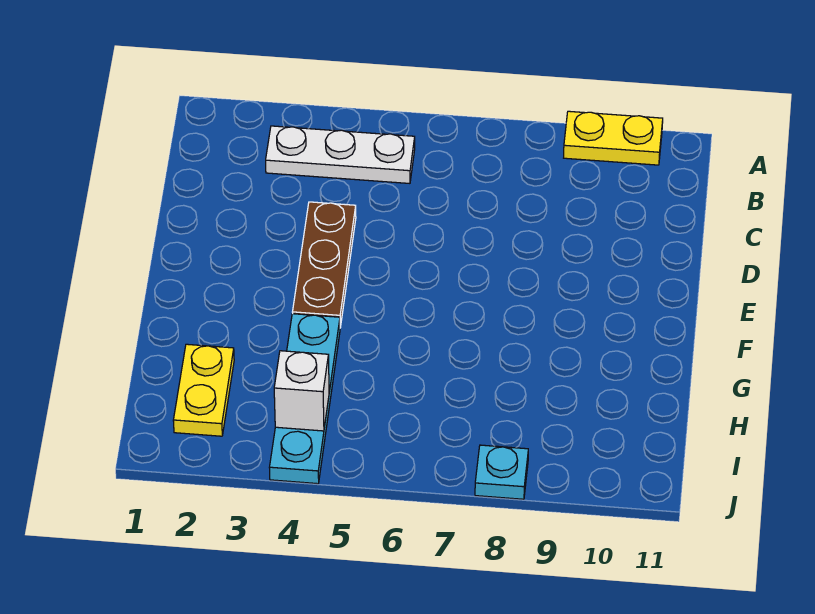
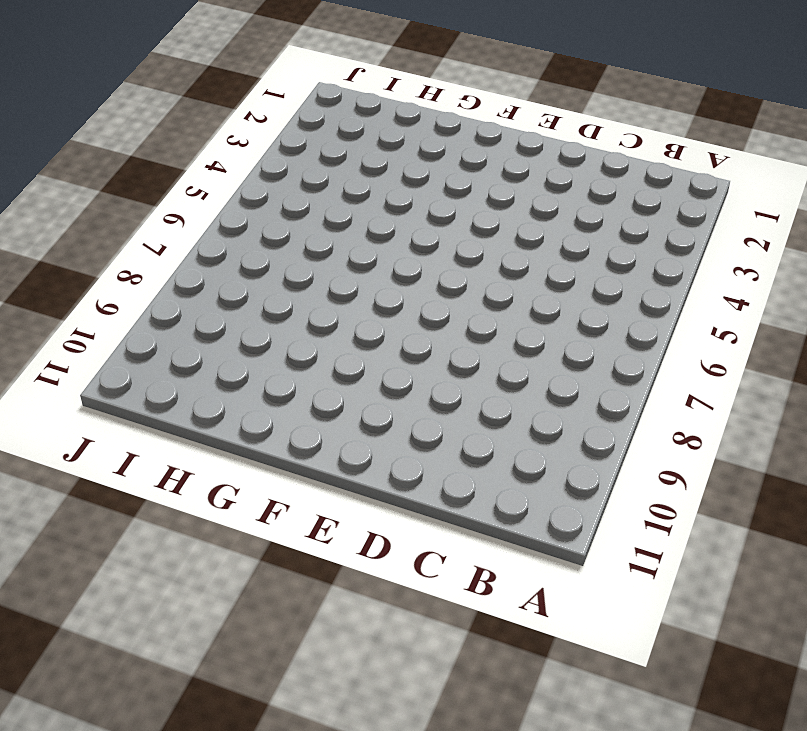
none -> yellow plate A9:A10 level 1
none -> white plate B3:B5 level 1

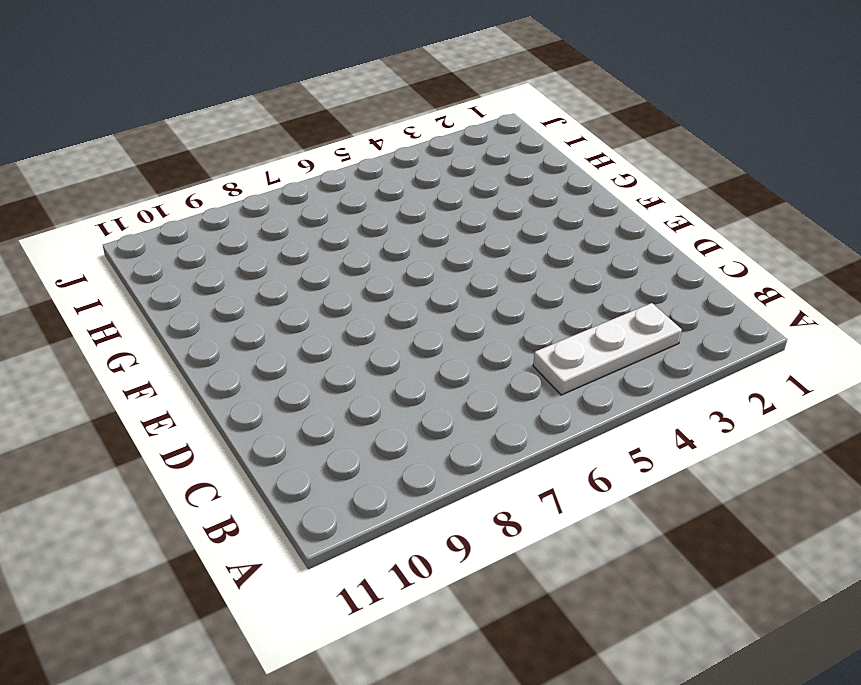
none -> yellow plate A9:A10 level 1
none -> brown plate D4:F4 level 1

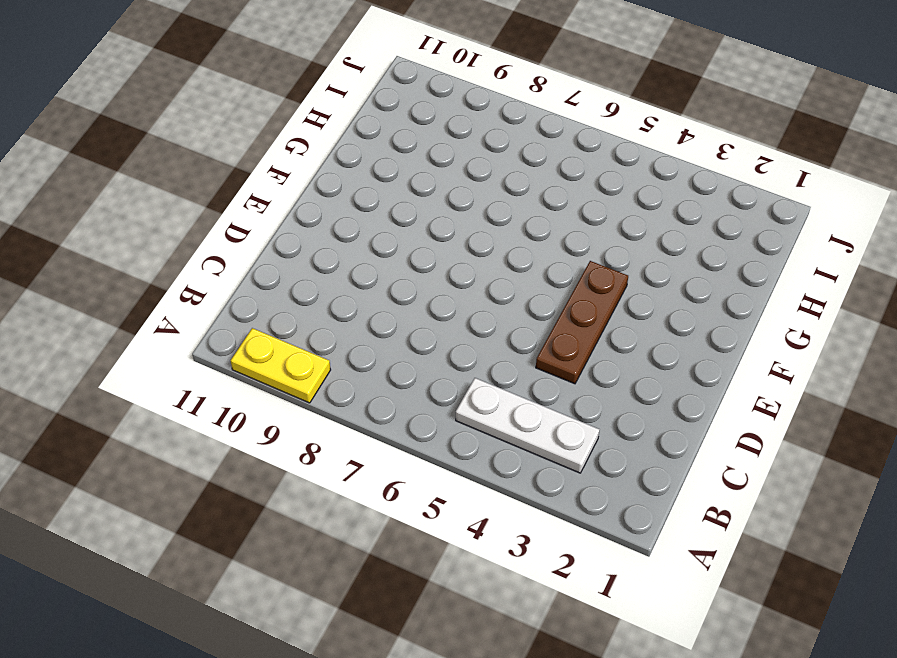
none -> cyan plate G4:J4 level 1
none -> yellow plate H2:I2 level 1

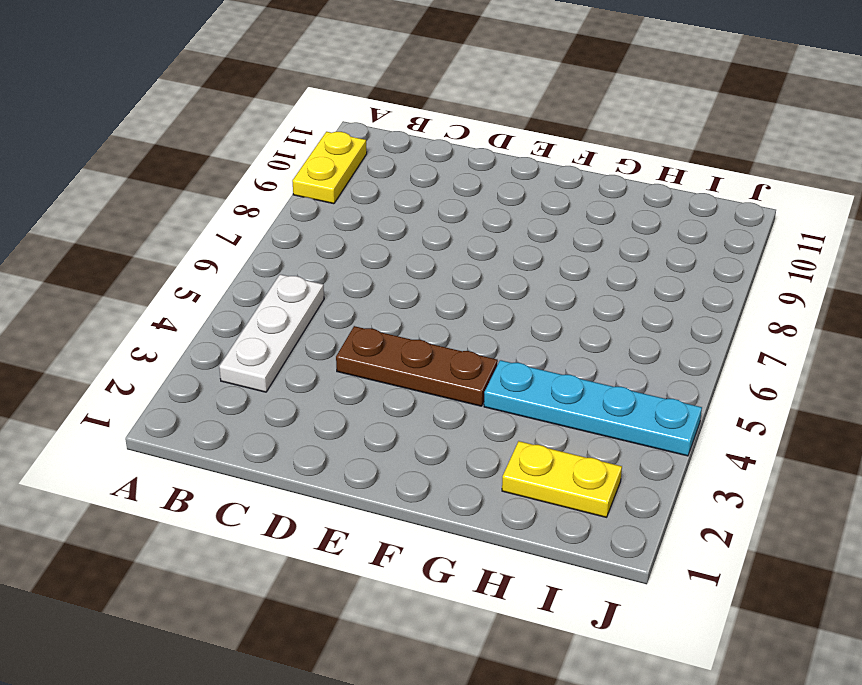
none -> cyan plate J8 level 1
none -> white brick I4 level 2

